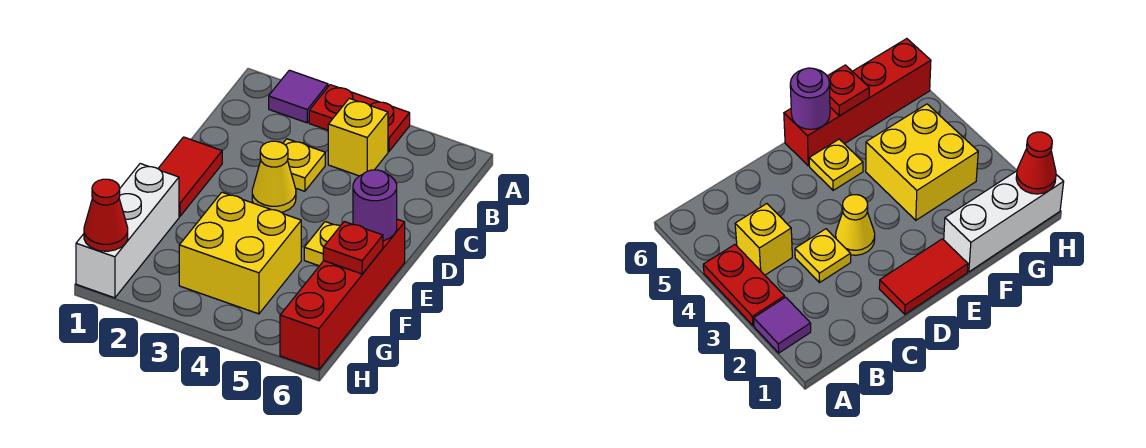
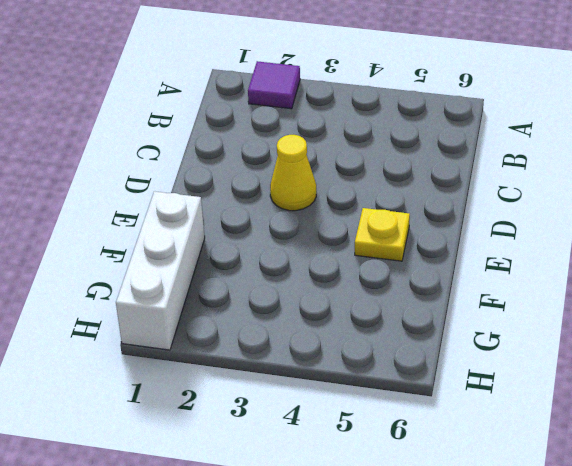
none -> red plate A3:A4 level 1
none -> yellow brick B4 level 1
none -> yellow plate C3 level 1

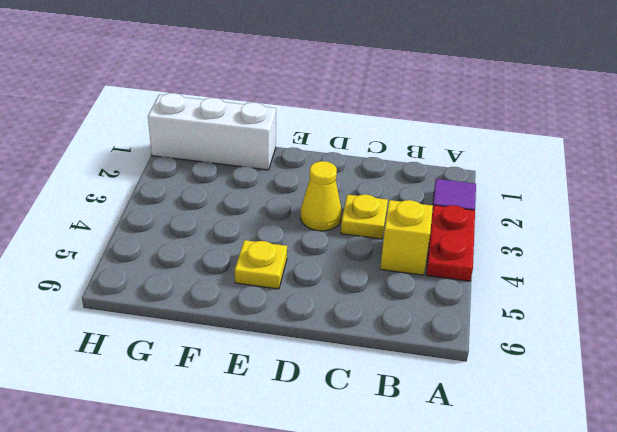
none -> red tile D1:E1 level 1
none -> red brick E6:H6 level 1
none -> yellow brick F3:G4 level 1

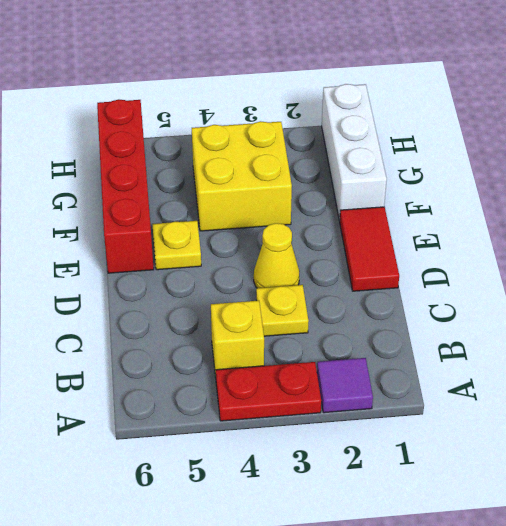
none -> purple round brick E6 level 2
none -> red plate F6 level 2
none -> red cone H1 level 2

